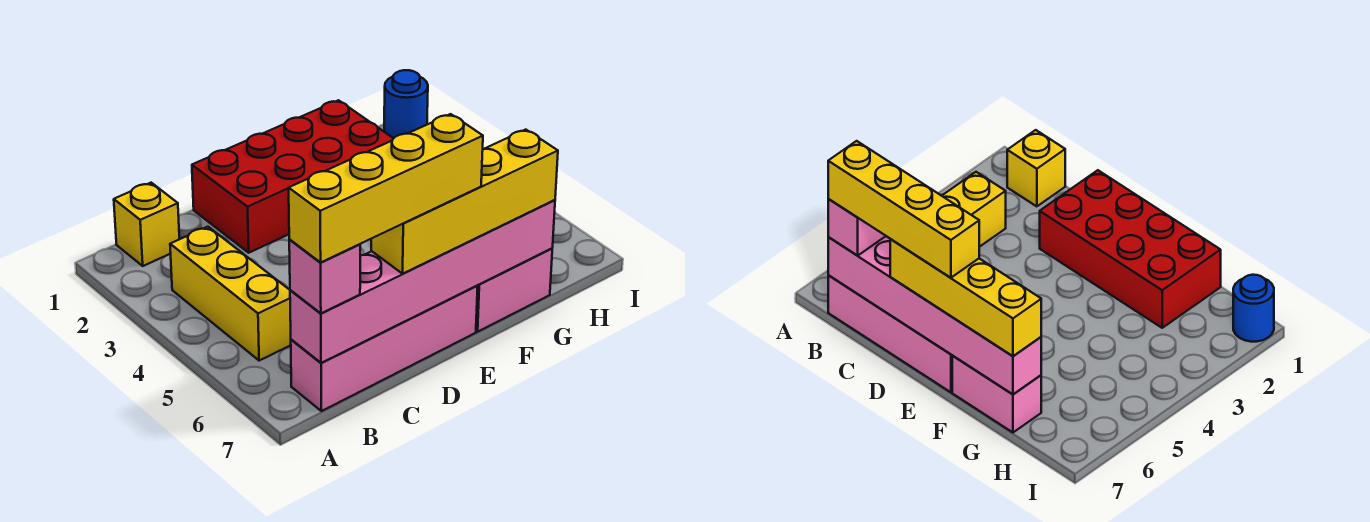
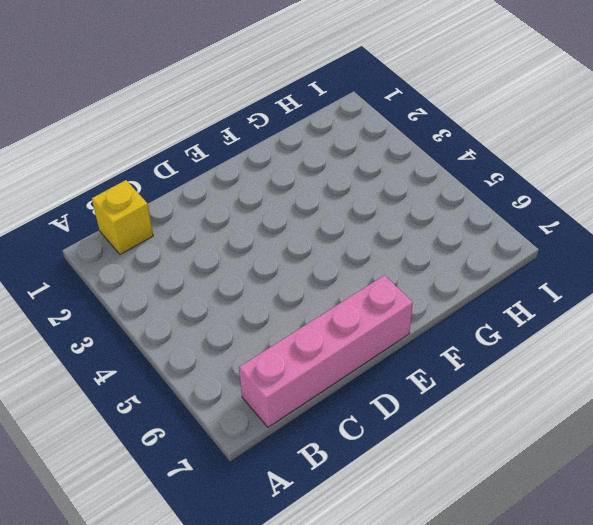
none -> yellow brick B3:B5 level 1
none -> red brick D1:G2 level 1

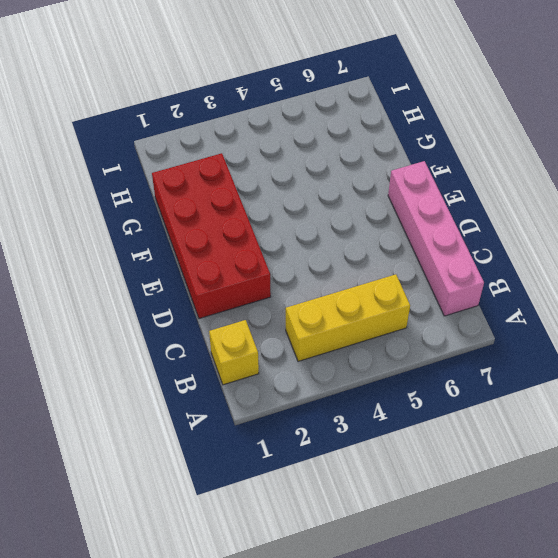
none -> pink brick F7:G7 level 1
none -> blue round brick I1 level 1

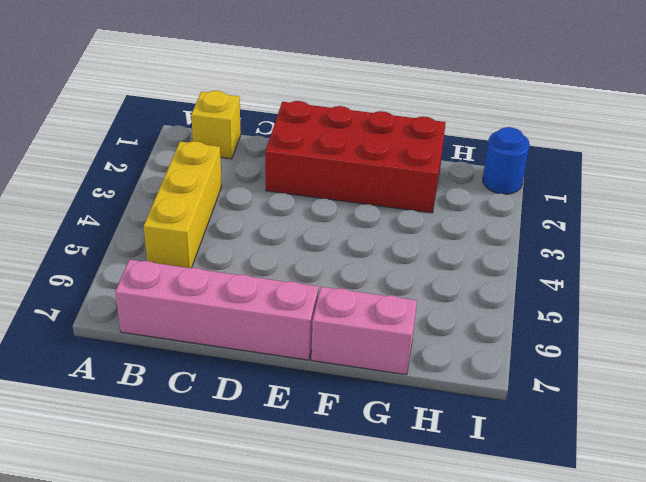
none -> pink brick B7:G7 level 2
none -> pink brick B7 level 3

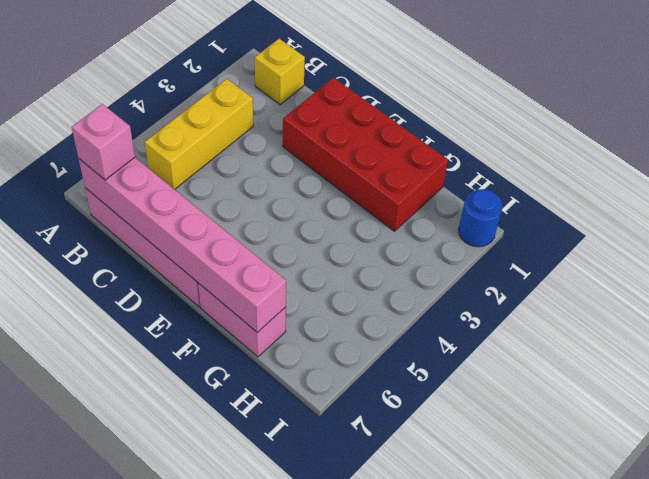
none -> yellow brick D7:G7 level 3
none -> yellow brick B7:E7 level 4

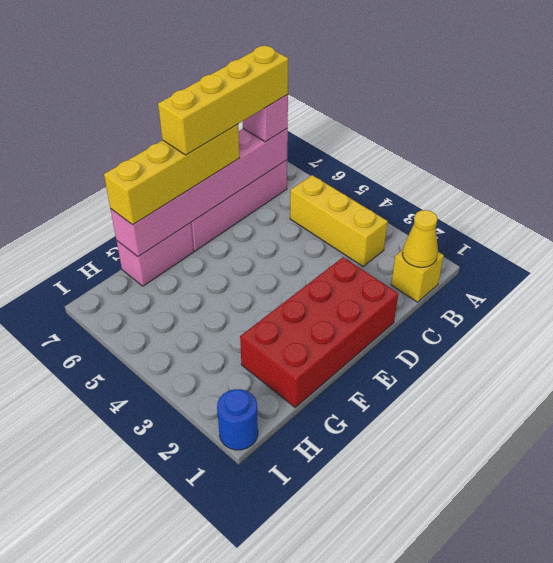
yellow cone B1 level 2 -> none

